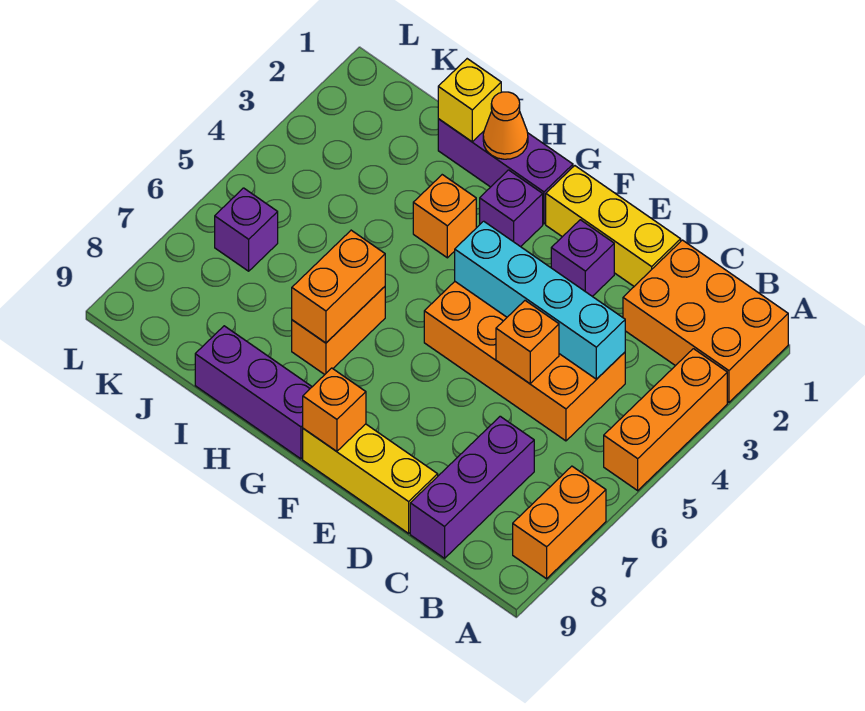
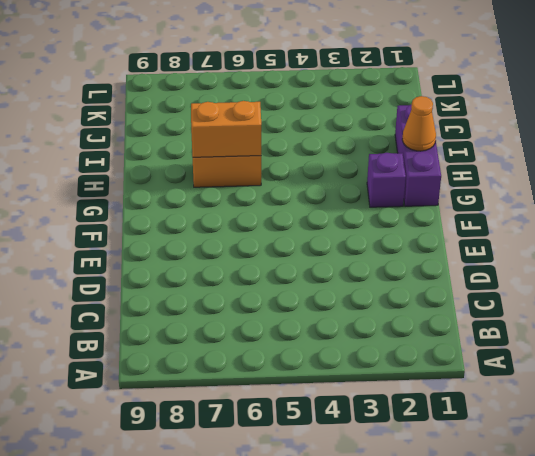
none -> orange brick A1:C2 level 1
none -> orange brick A3:A5 level 1
none -> orange brick A7:A8 level 1

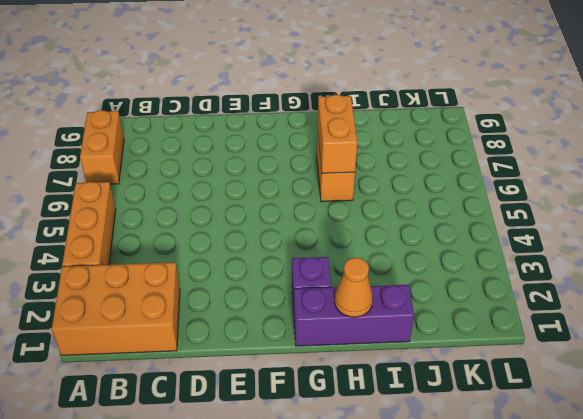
none -> orange brick C4:F5 level 1
none -> purple brick C7:C9 level 1
none -> yellow brick D1:F1 level 1

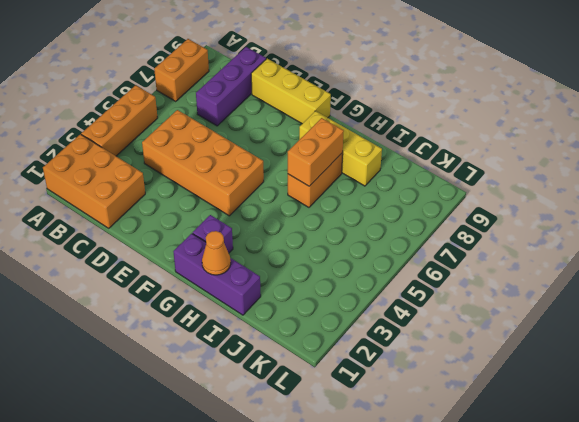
yellow brick G8:I8 level 1 -> yellow brick D1:F1 level 1
none -> purple brick E2 level 1
none -> purple brick G9:I9 level 1
none -> orange brick H3 level 1

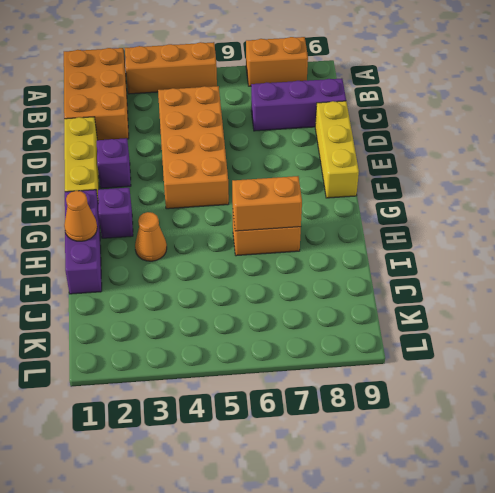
orange cone H3 level 1 -> orange brick H3 level 1
none -> purple brick G9:I9 level 1
none -> purple brick K6 level 1
none -> cyan brick C4:F4 level 2

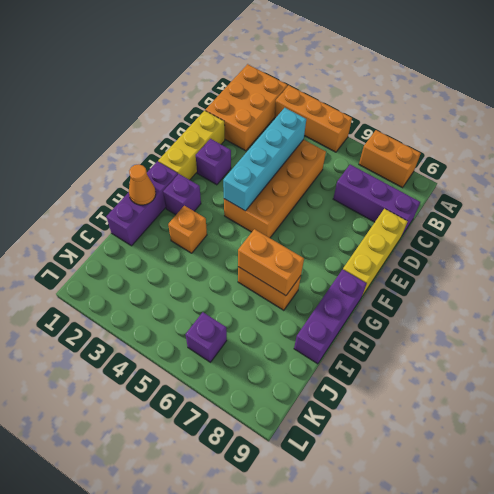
none -> orange brick D5 level 2
none -> orange brick F9 level 2
none -> yellow brick I1 level 2

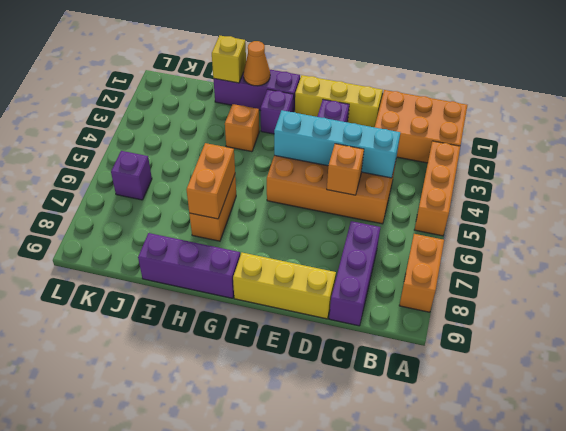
none -> orange brick F9 level 2

